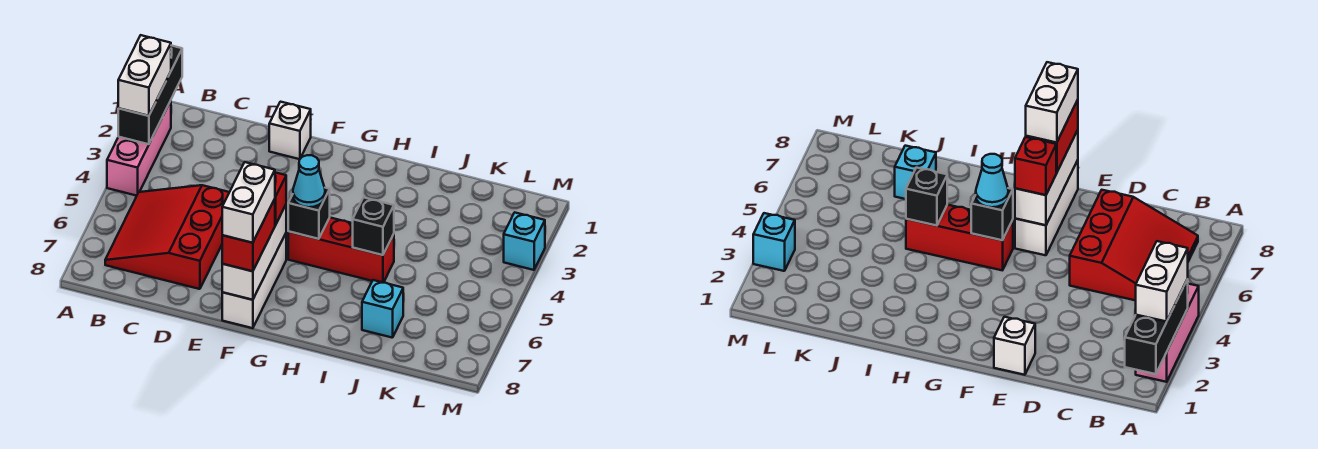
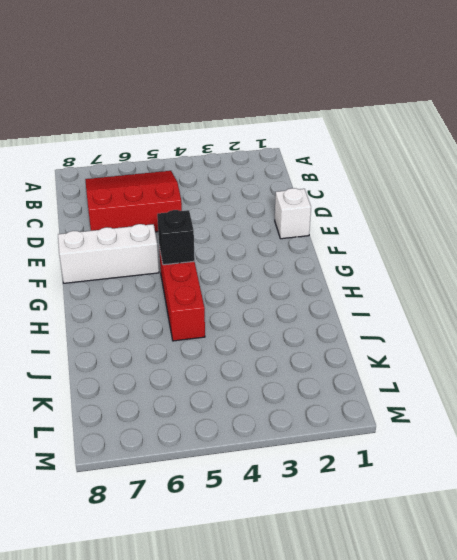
none -> pink brick A2:A4 level 1
none -> cyan brick J7 level 1
none -> cyan brick M3 level 1

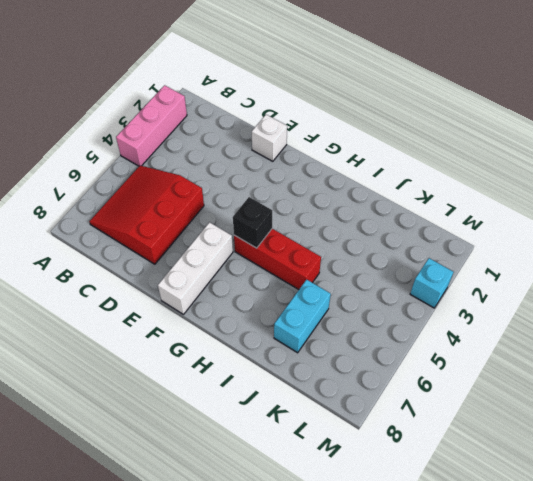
cyan brick J6:J7 level 1 -> cyan brick J7 level 1
none -> black brick A1:A3 level 2
none -> white brick F6:F8 level 2
none -> black brick I5 level 2

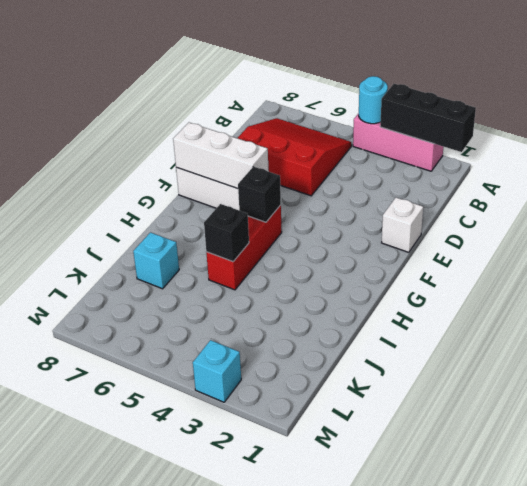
cyan round brick A4 level 2 -> none
none -> white brick A2:A3 level 3
none -> red brick F6 level 3
none -> red brick F7:F8 level 3

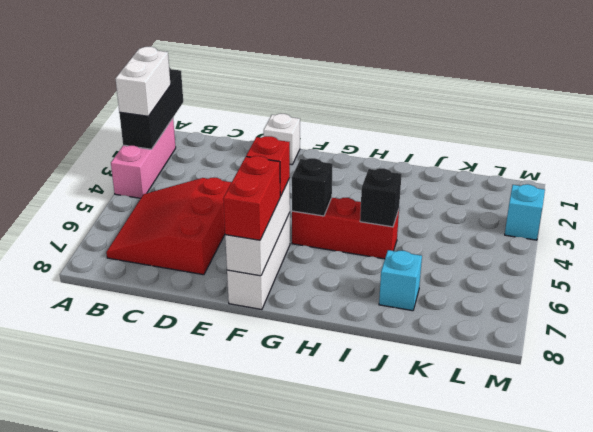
none -> cyan cone G5 level 3
none -> white brick F7:F8 level 4

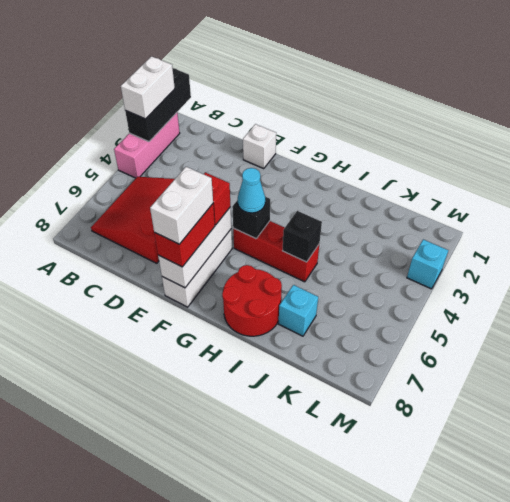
red round brick H7:I8 level 1 -> none

